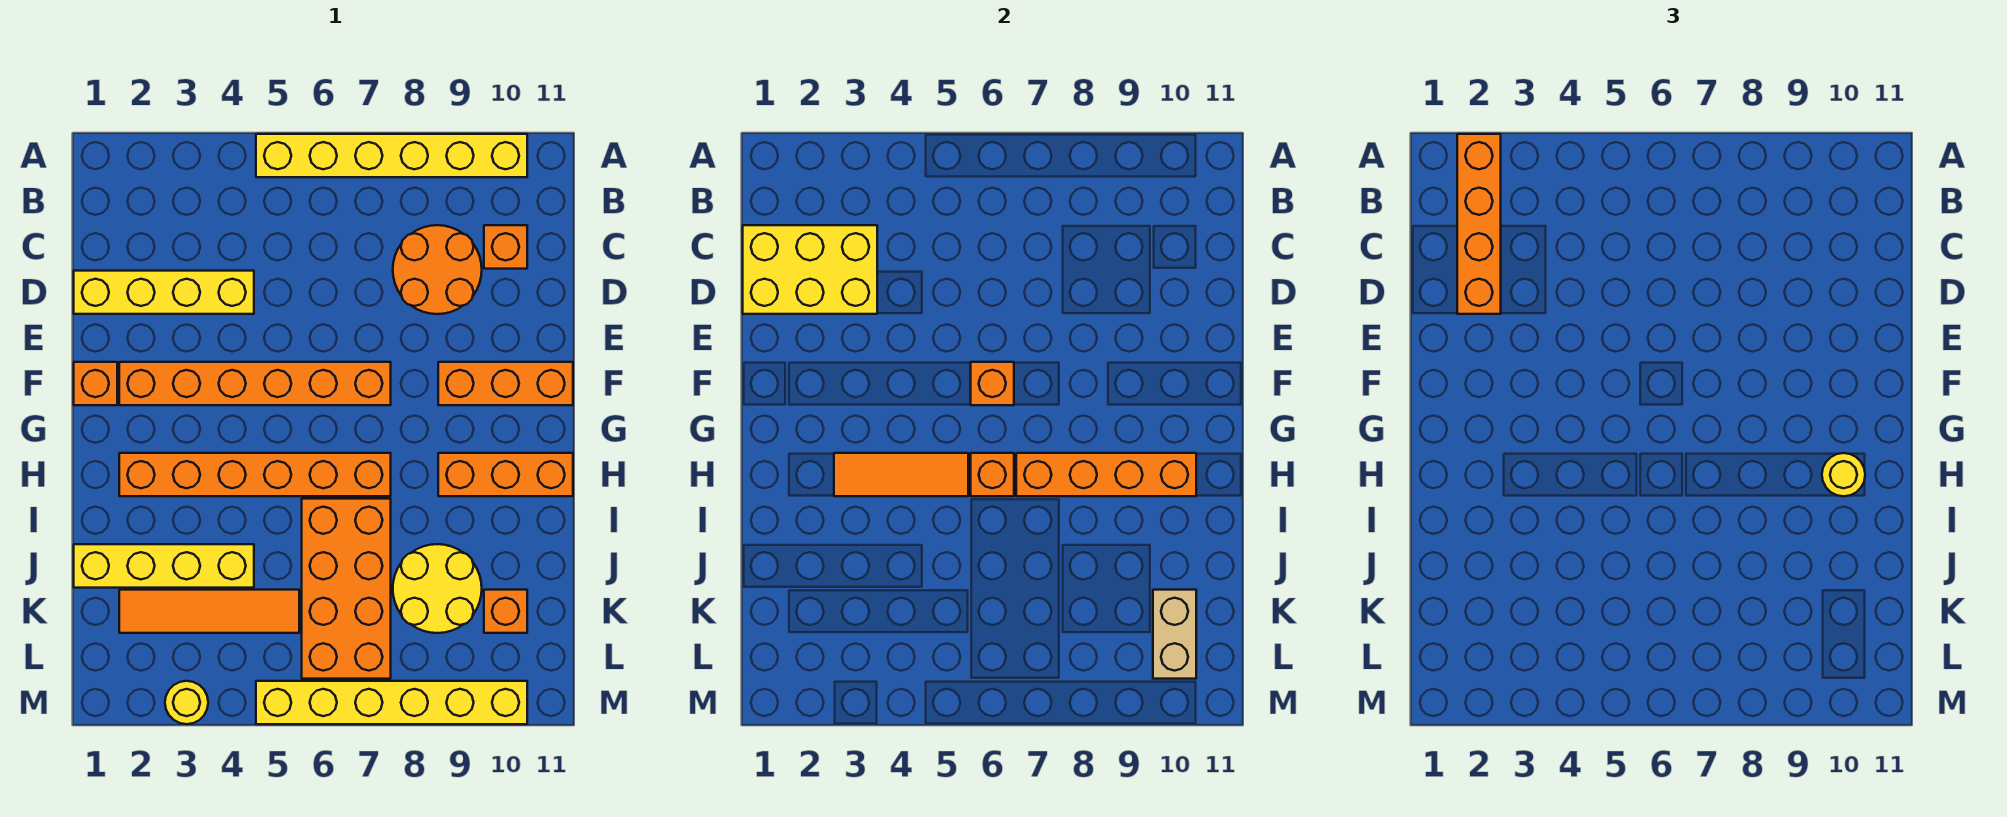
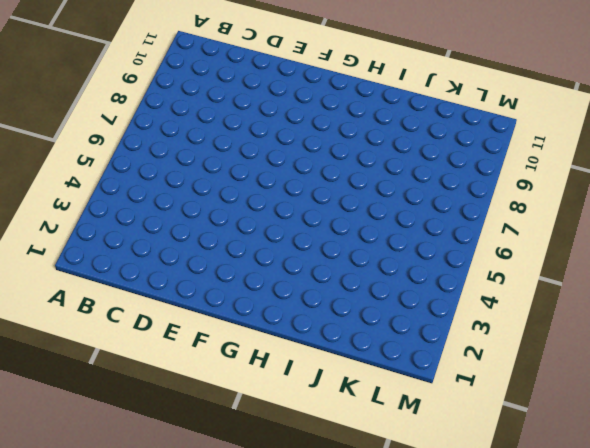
none -> yellow brick A5:A10 level 1
none -> orange round brick C8:D9 level 1
none -> orange brick C10 level 1

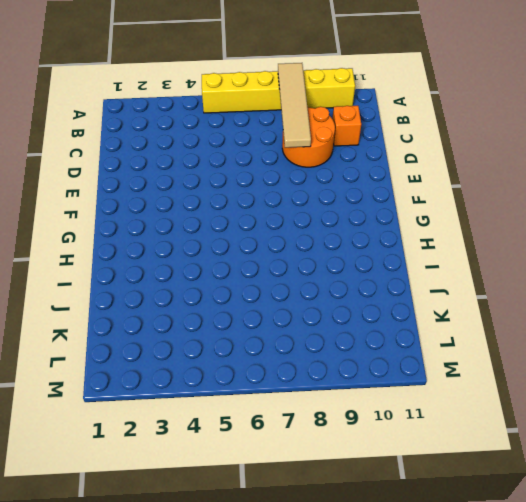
tan tile A8:D8 level 2 -> none
none -> yellow brick D1:D4 level 1
none -> orange brick F1 level 1
none -> orange brick F2:F7 level 1

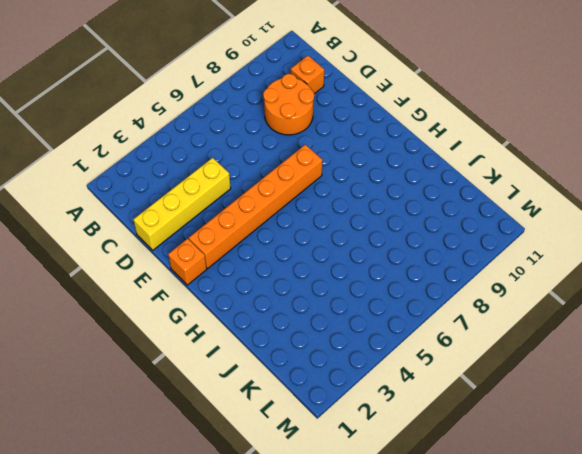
none -> yellow brick A5:A10 level 1
none -> orange brick F9:F11 level 1
none -> orange brick H2:H7 level 1

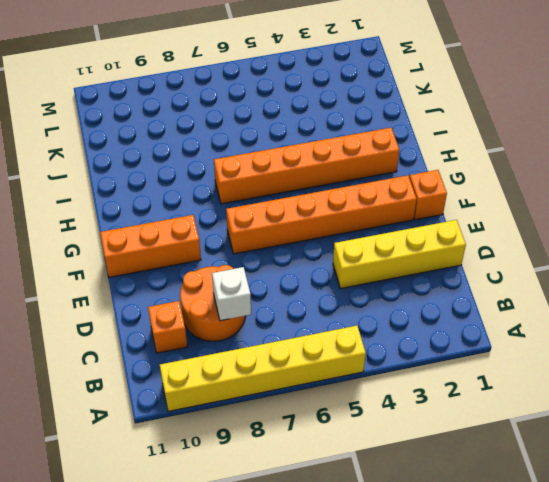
white brick C8 level 2 -> none
none -> orange brick H9:H11 level 1
none -> orange brick I6:L7 level 1
none -> yellow brick J1:J4 level 1

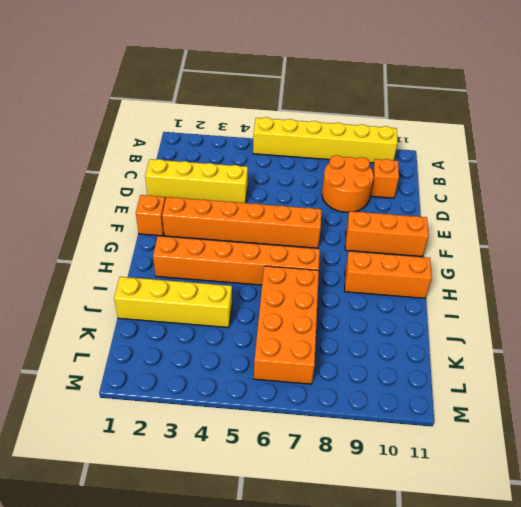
none -> yellow round brick J8:K9 level 1
none -> orange tile K2:K5 level 1
none -> orange brick K10 level 1

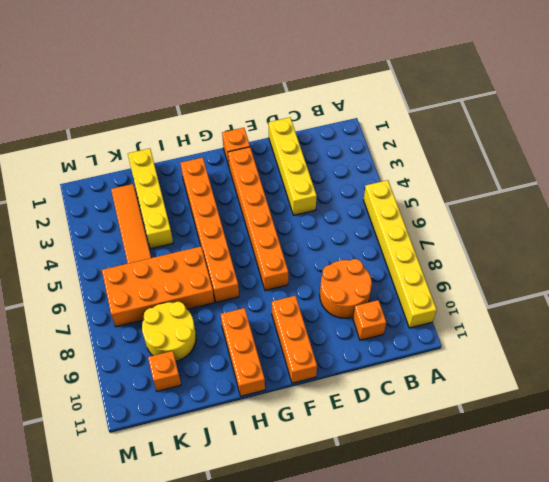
none -> yellow round brick M3 level 1
none -> yellow brick M5:M10 level 1
none -> yellow brick C1:D3 level 2

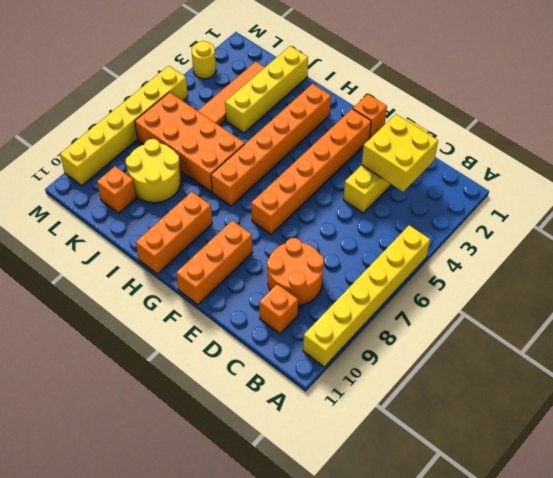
yellow brick C2:D3 level 2 -> yellow brick C1:D3 level 2
none -> orange brick F6 level 2
none -> orange tile H3:H5 level 2
none -> orange brick H6 level 2

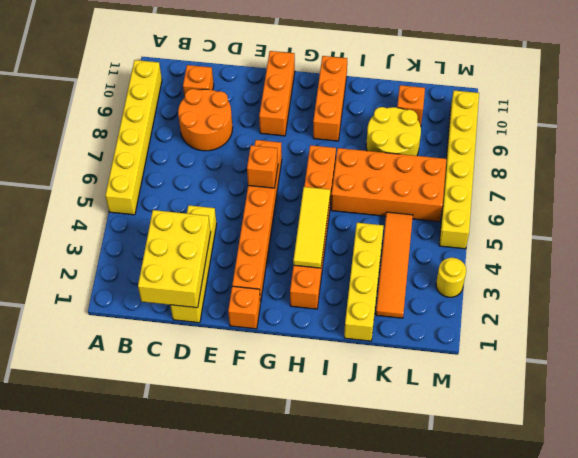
yellow tile H3:H5 level 2 -> orange tile H3:H5 level 2
none -> orange brick H6 level 2
none -> orange brick H7:H10 level 2
none -> tan brick K10:L10 level 2

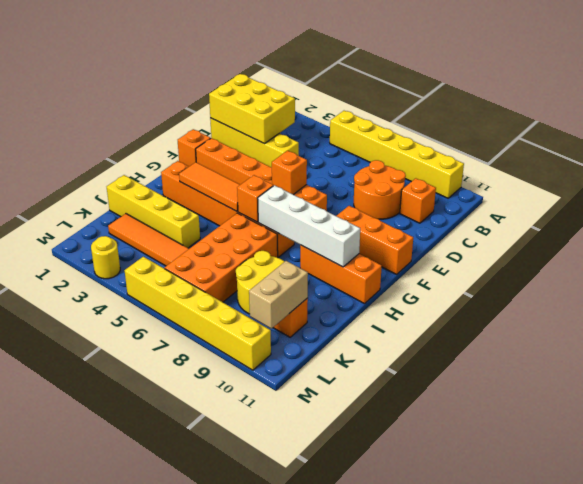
white brick H7:H10 level 2 -> orange brick H7:H10 level 2
none -> orange brick A2:D2 level 3
none -> yellow round brick H10 level 3

